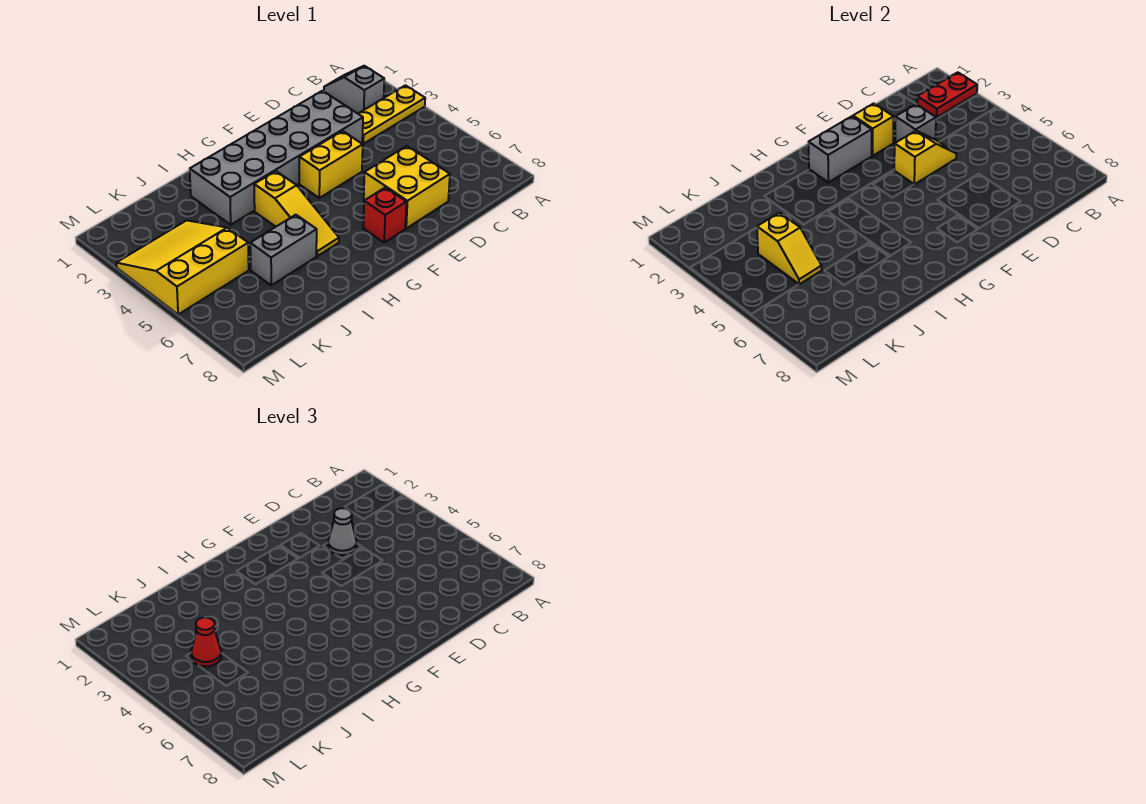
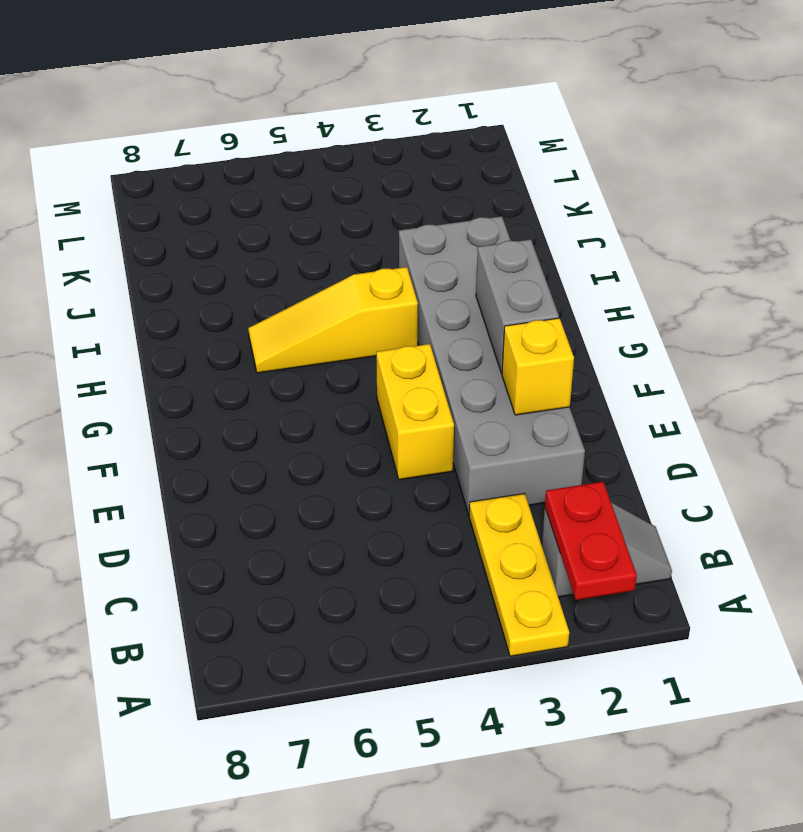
none -> yellow brick D6:E7 level 1
none -> red brick F7 level 1
none -> grey brick I6:J6 level 1

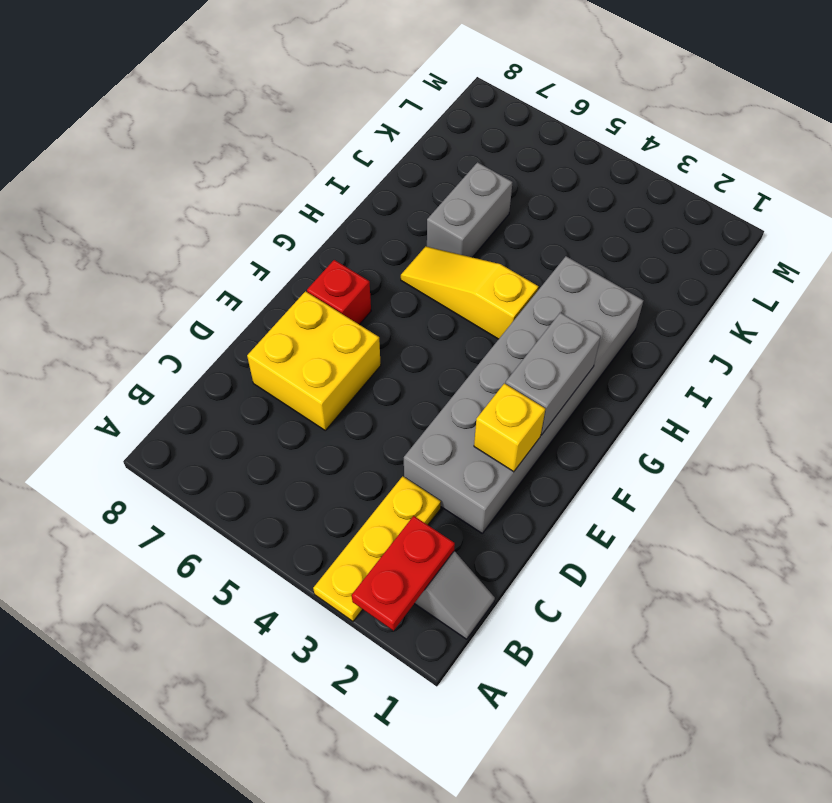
none -> yellow brick E4:F4 level 1
none -> yellow slope K3:M5 level 1 top 5
none -> grey brick D3 level 2

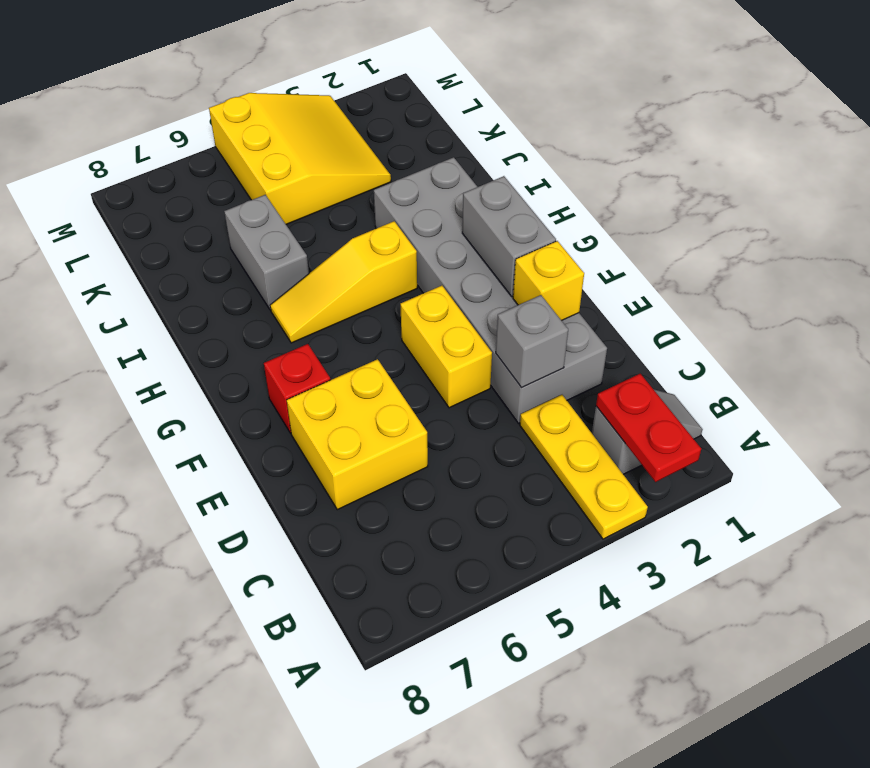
none -> yellow slope D4:E4 level 2 top E
none -> yellow slope K4:K5 level 2 top 4
none -> grey cone D3 level 3

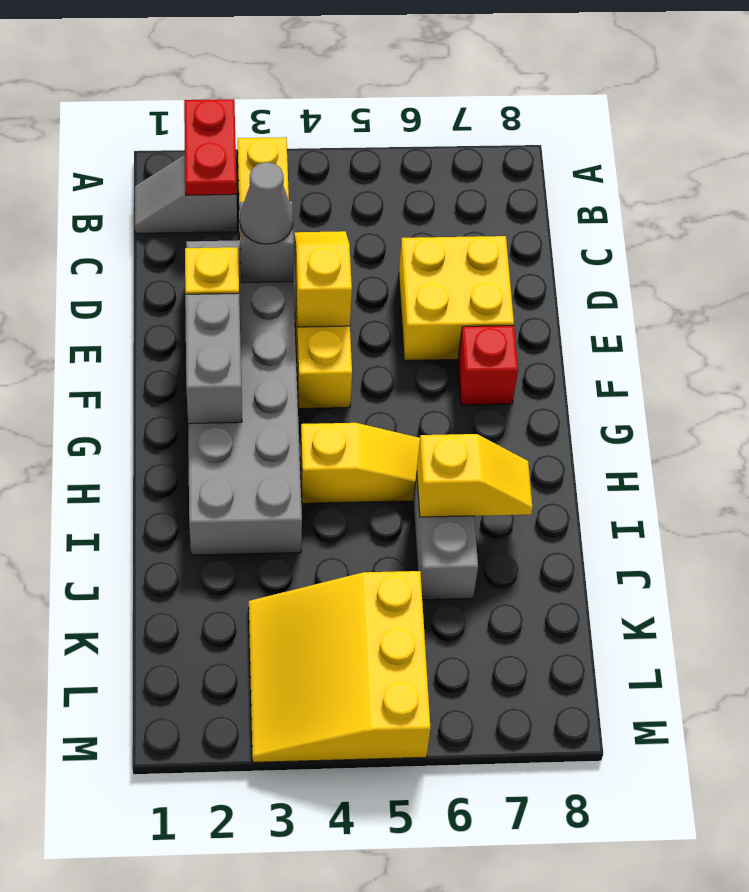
yellow slope I6:I7 level 2 top 6 -> yellow slope K4:K5 level 2 top 4
none -> red cone K4 level 3

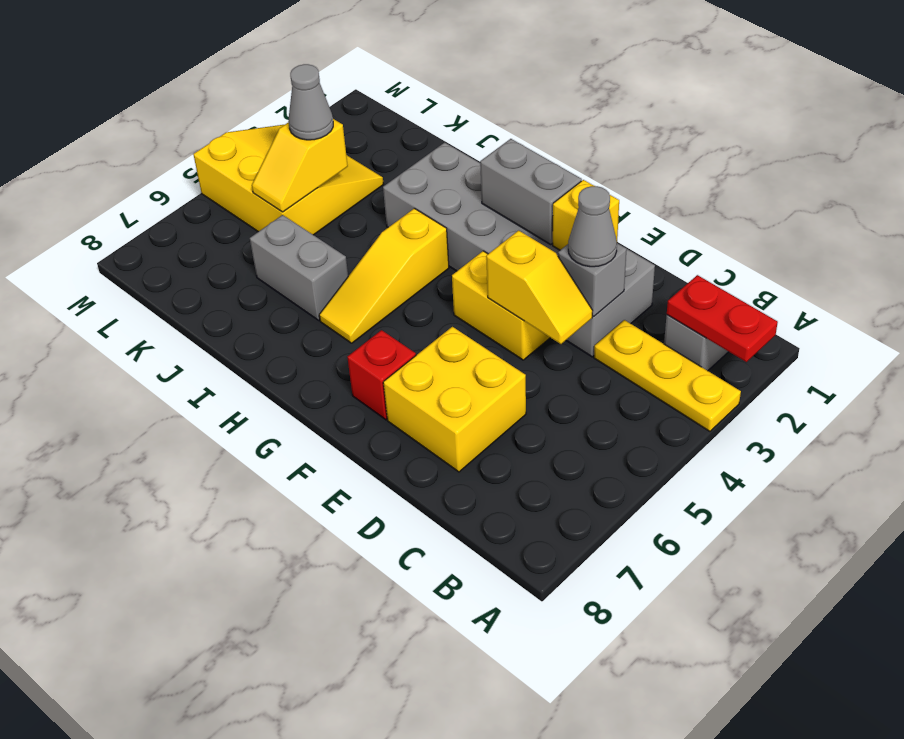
grey cone K4 level 3 -> red cone K4 level 3

